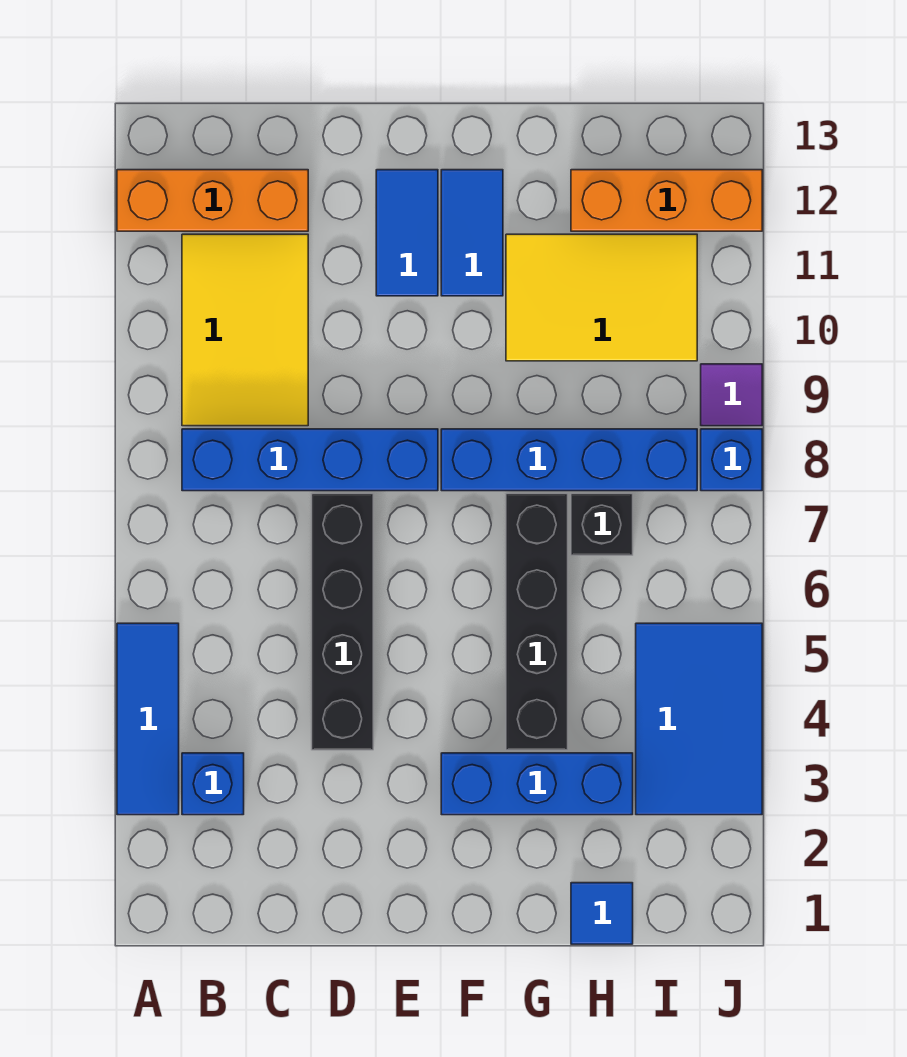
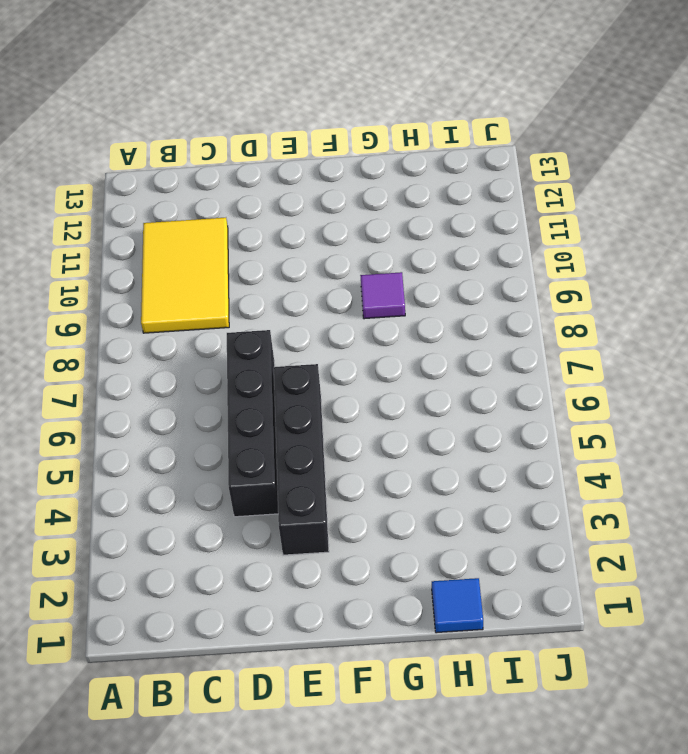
black brick E3:E6 level 1 -> black brick G4:G7 level 1
purple tile G9 level 1 -> purple tile J9 level 1
none -> blue tile A3:A5 level 1
none -> orange brick A12:C12 level 1
none -> blue brick B3 level 1

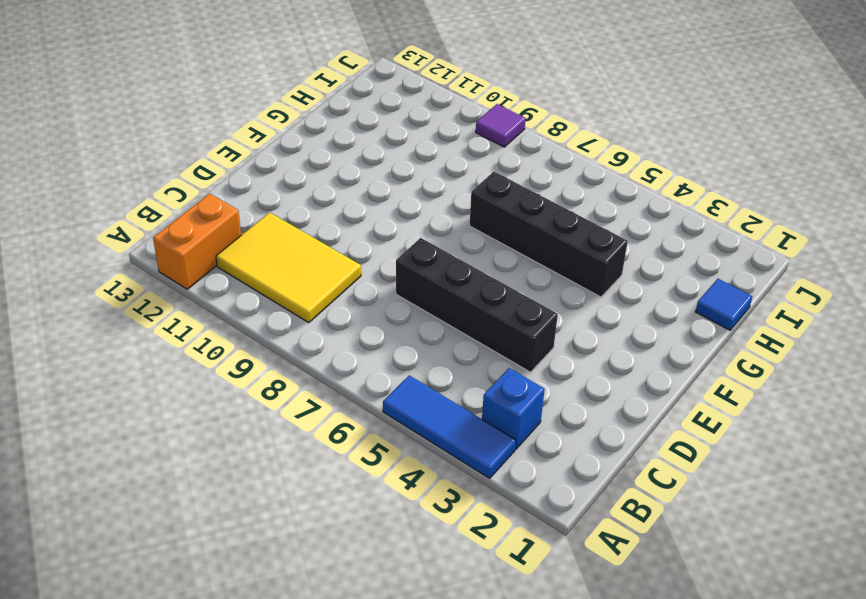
orange brick A12:B12 level 1 -> orange brick A12:C12 level 1
none -> blue brick B8:E8 level 1
none -> blue tile E11:E12 level 1
none -> blue brick F3:H3 level 1

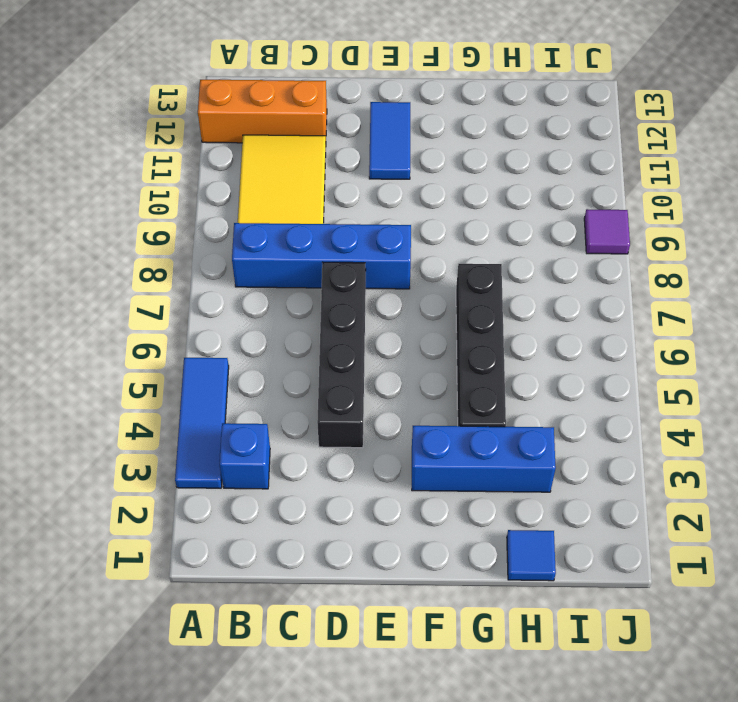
none -> blue brick F8:I8 level 1
none -> blue tile F11:F12 level 1
none -> yellow tile G10:I11 level 1

